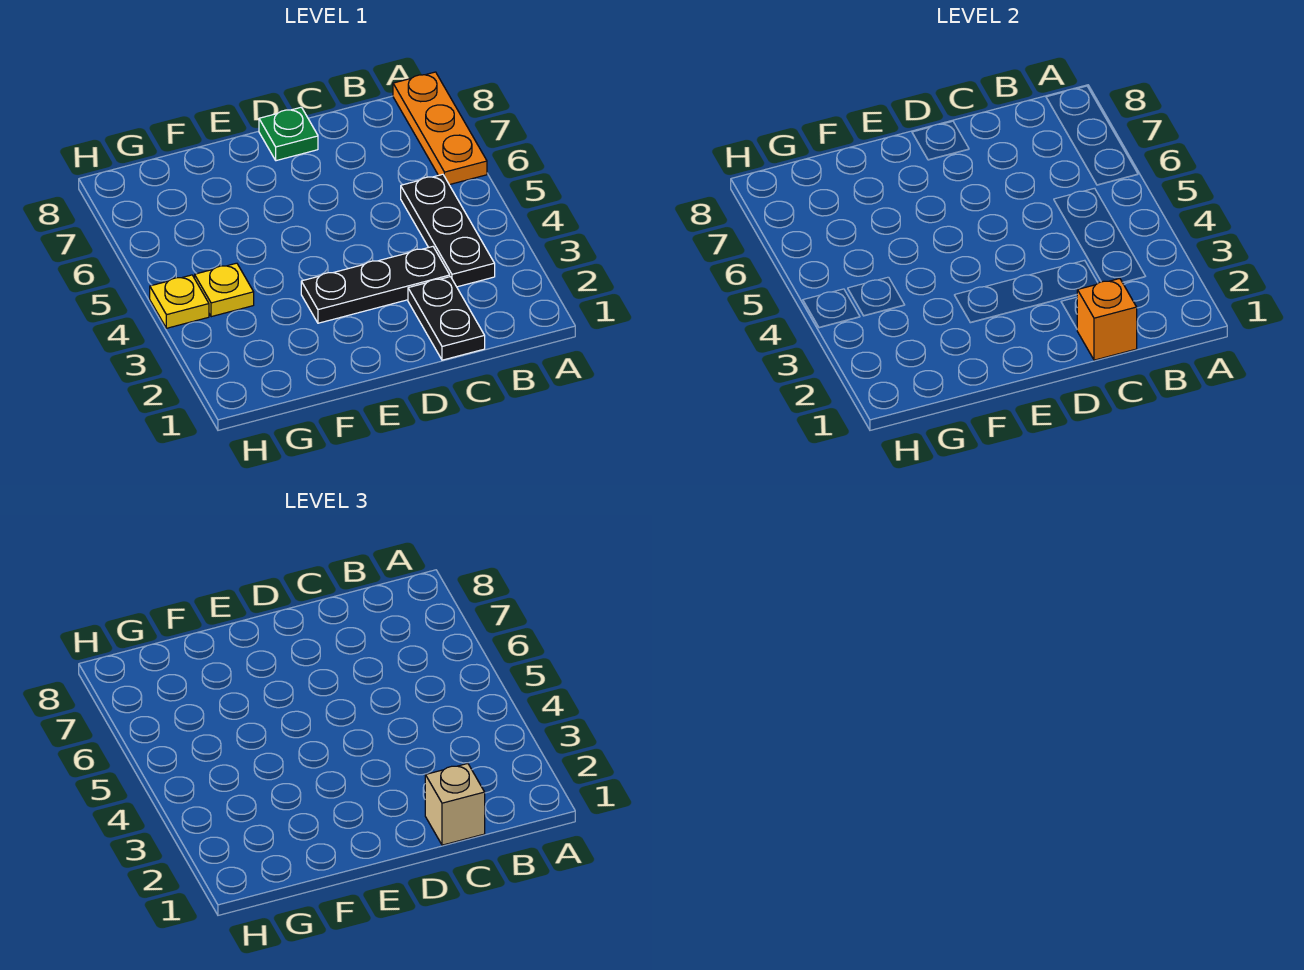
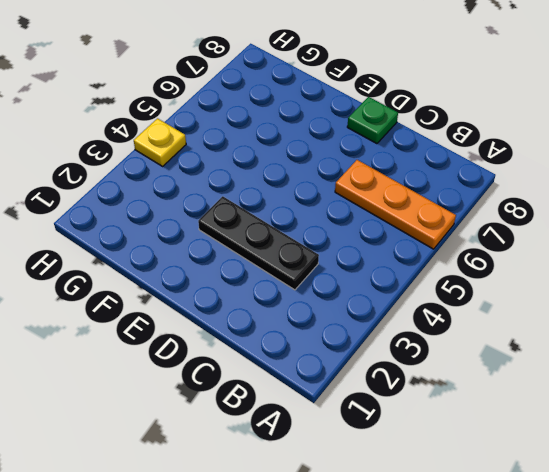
orange plate A6:C6 level 1 -> orange plate A6:A8 level 1
none -> black plate B3:B5 level 1
none -> black plate C1:C2 level 1

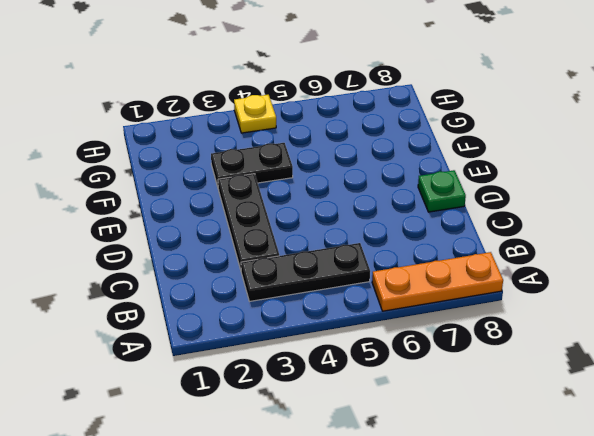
black plate F3:F4 level 1 -> black plate C1:C2 level 1
none -> yellow plate G4 level 1
none -> orange brick C1 level 2

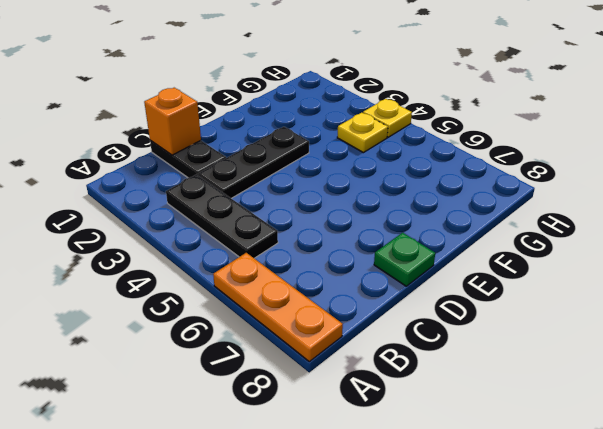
none -> tan brick C1 level 3

